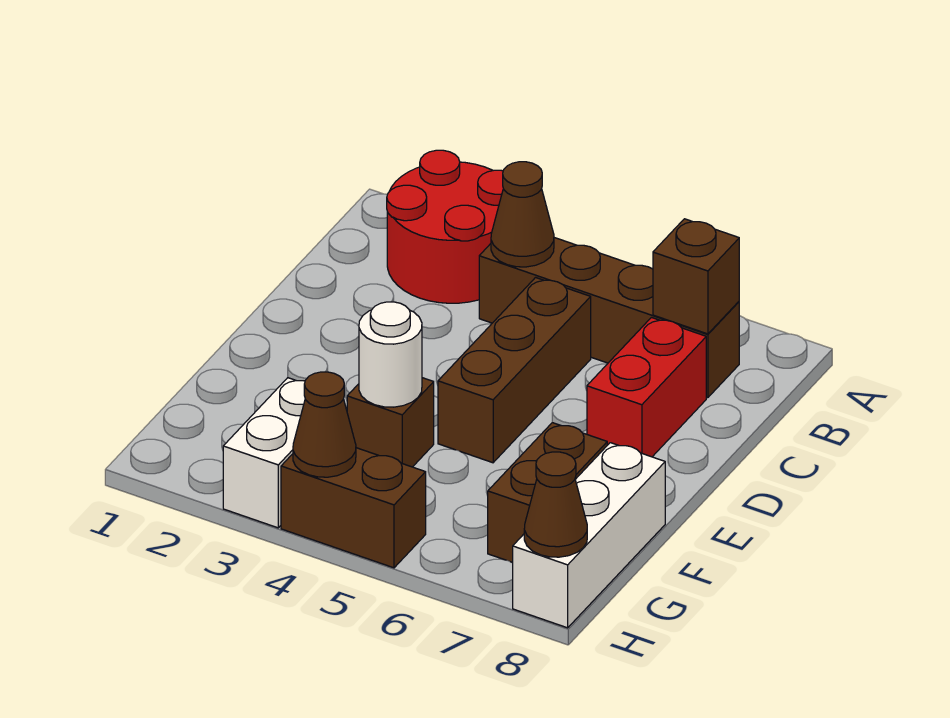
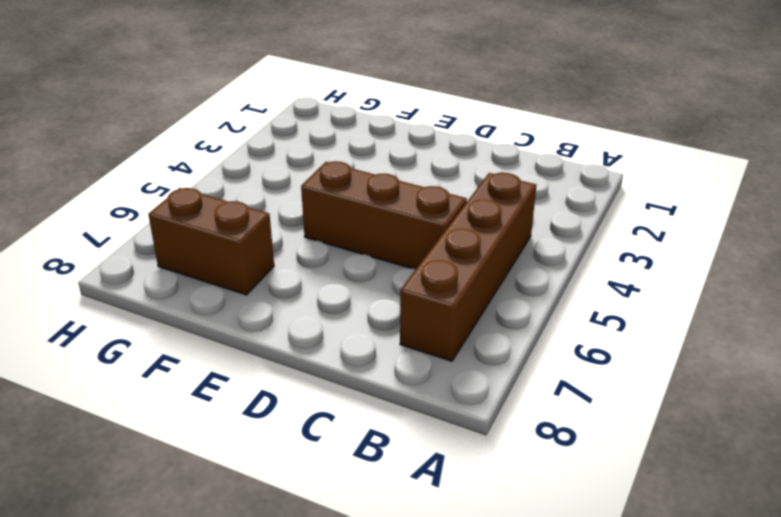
none -> red round brick A2:B3 level 1
none -> red brick C7:D7 level 1
none -> brown brick F4 level 1

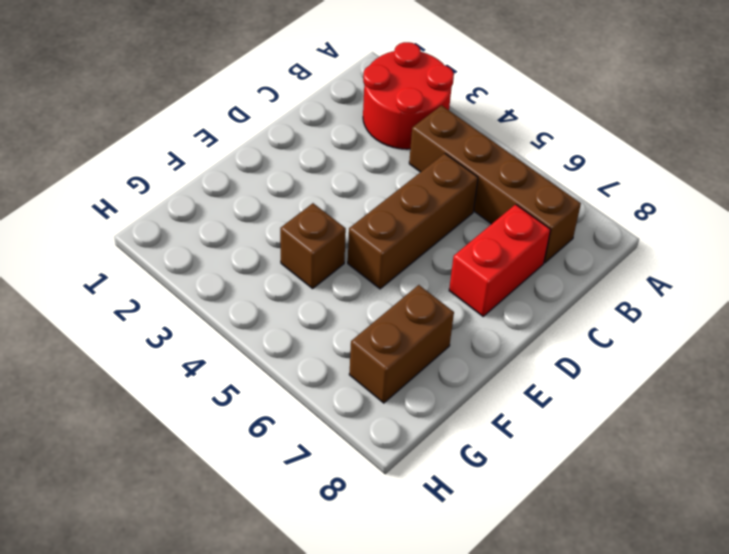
none -> white brick F8:H8 level 1
none -> white brick G3:H3 level 1
none -> brown brick H4:H5 level 1

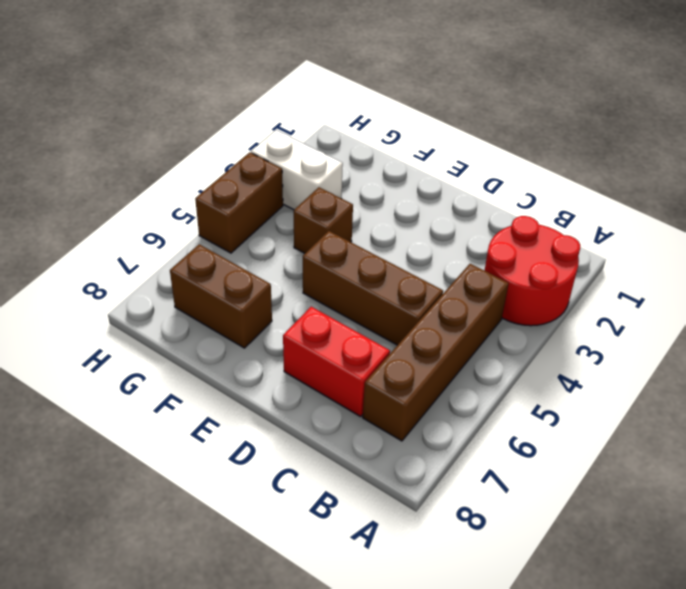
none -> white brick F8:H8 level 1
none -> brown cone B4 level 2
none -> brown brick B7 level 2

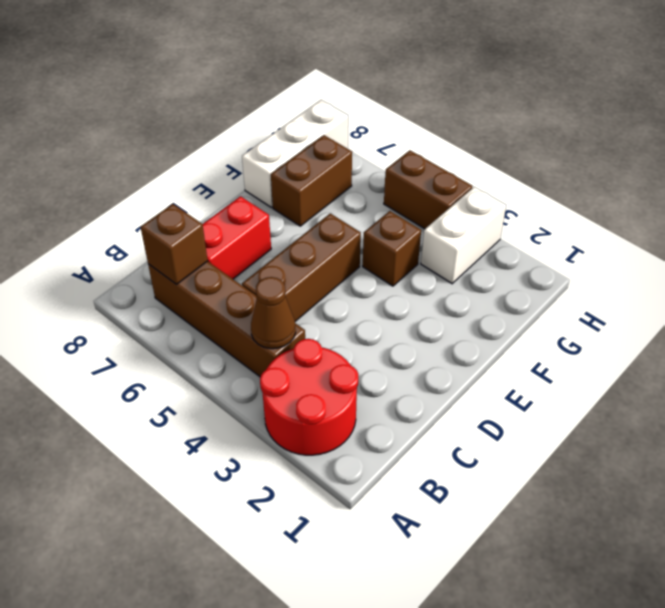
none -> white round brick F4 level 2
none -> brown cone H4 level 2
none -> brown cone H8 level 2

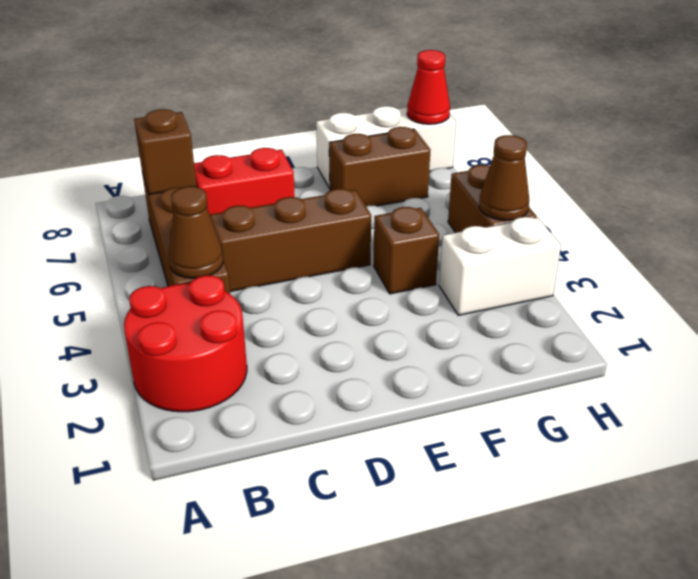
red cone H8 level 2 -> brown cone H8 level 2
none -> white round brick F4 level 2

